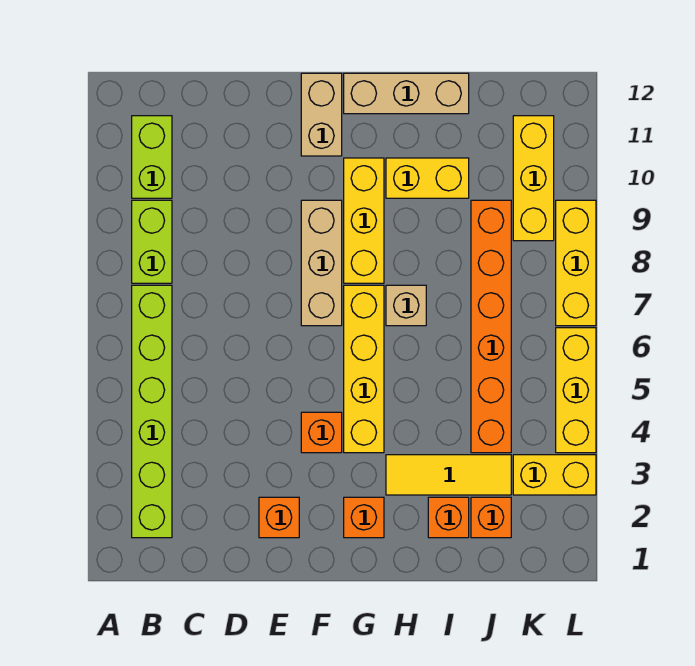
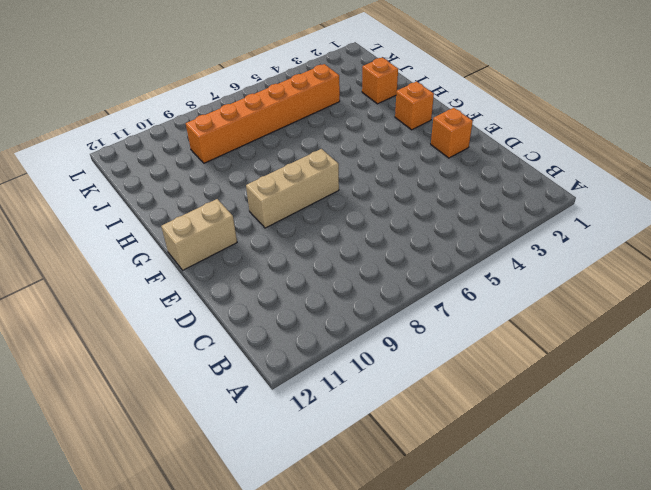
none -> lime brick B2:B7 level 1
none -> lime brick B8:B9 level 1
none -> lime brick B10:B11 level 1

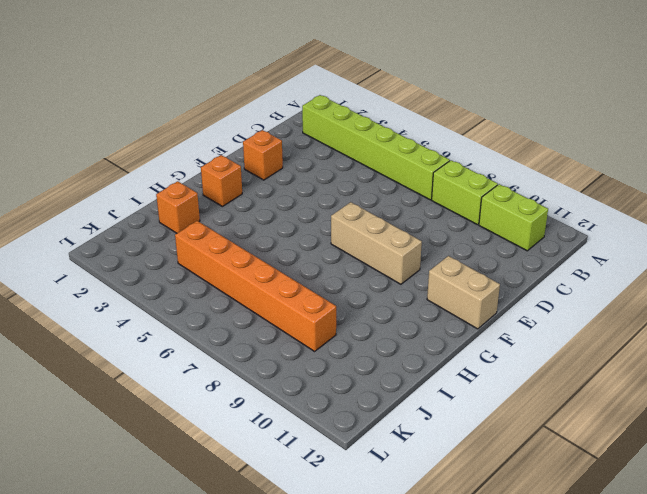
none -> orange brick F4 level 1
none -> yellow brick G4:G7 level 1
none -> yellow brick G8:G10 level 1

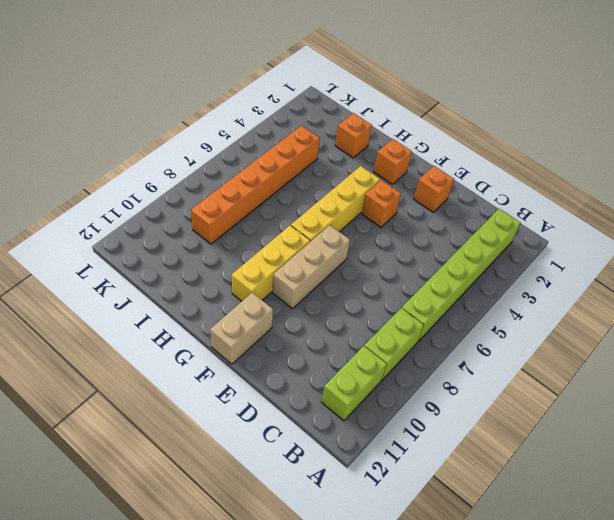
none -> tan brick G12:I12 level 1
none -> yellow tile H3:J3 level 1
none -> tan brick H7 level 1

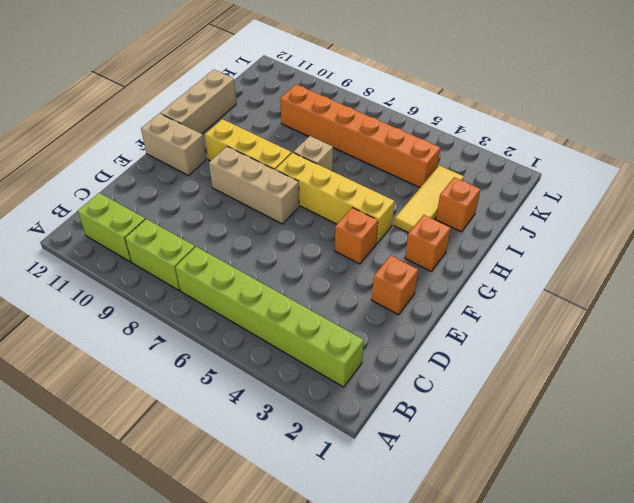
none -> yellow brick H10:I10 level 1
none -> orange brick J2 level 1
none -> yellow brick K3:L3 level 1

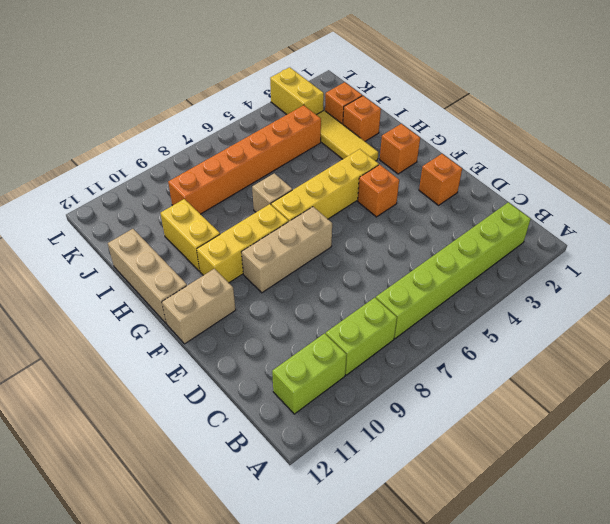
none -> yellow brick K9:K11 level 1
none -> yellow brick L4:L6 level 1
none -> yellow brick L7:L9 level 1

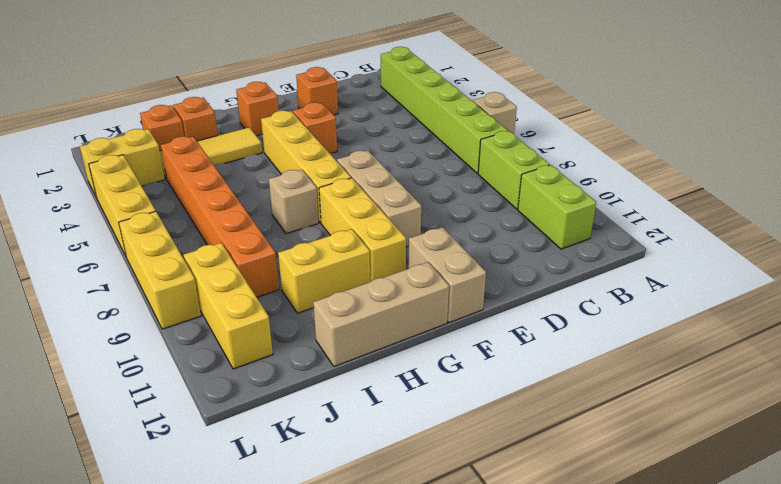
tan brick A6 level 1 -> none

